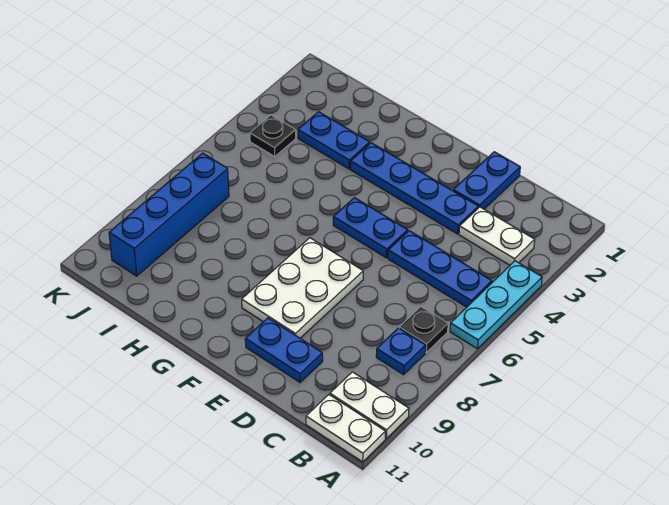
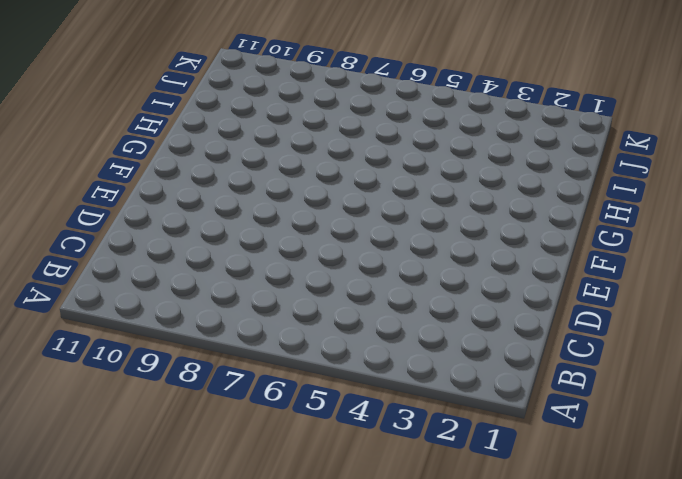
none -> cyan plate A4:A6 level 1
none -> white plate A10:B10 level 1
none -> white plate A11:B11 level 1

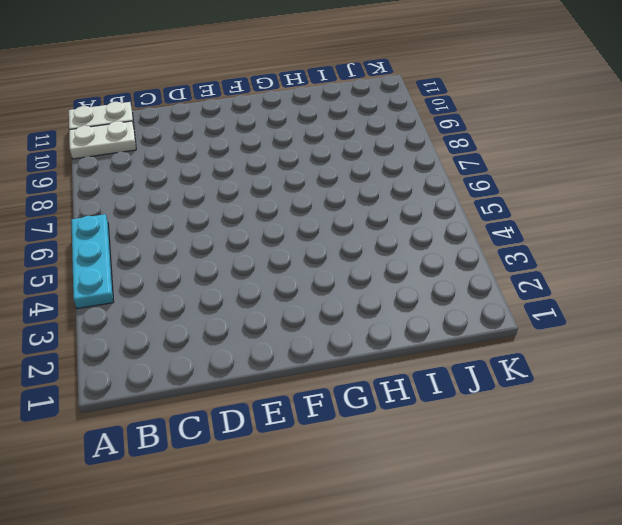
none -> white plate B3:C3 level 1
none -> blue plate B5:D5 level 1
none -> black plate B7 level 1

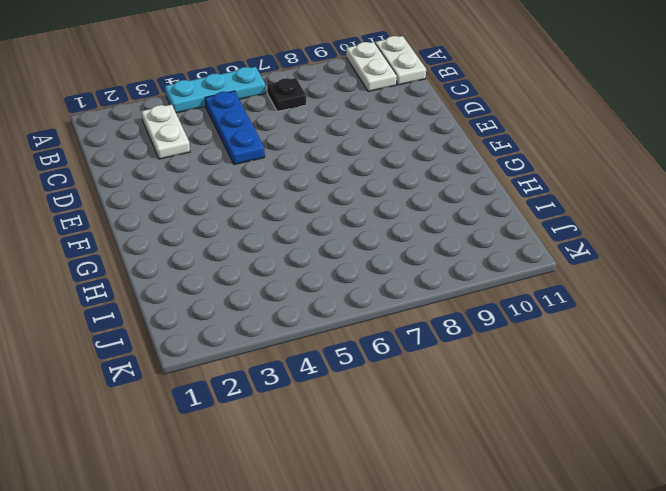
none -> blue plate B8 level 1
none -> blue plate D1:D2 level 1
none -> blue plate D3:G3 level 1

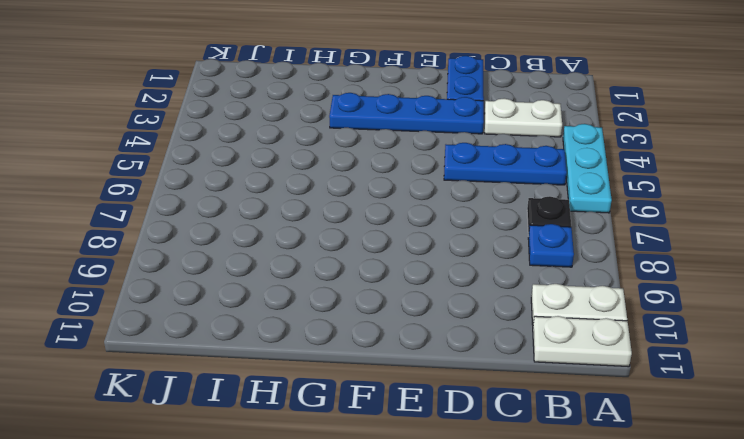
none -> blue plate D10:E10 level 1
none -> blue plate E5:F5 level 1
none -> white plate E7:F9 level 1

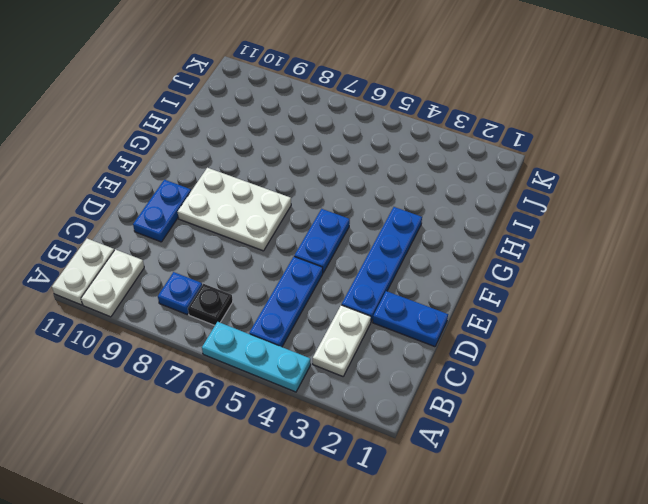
none -> blue plate H3:I3 level 1
none -> black plate J4 level 1
none -> blue brick J7:J10 level 1

